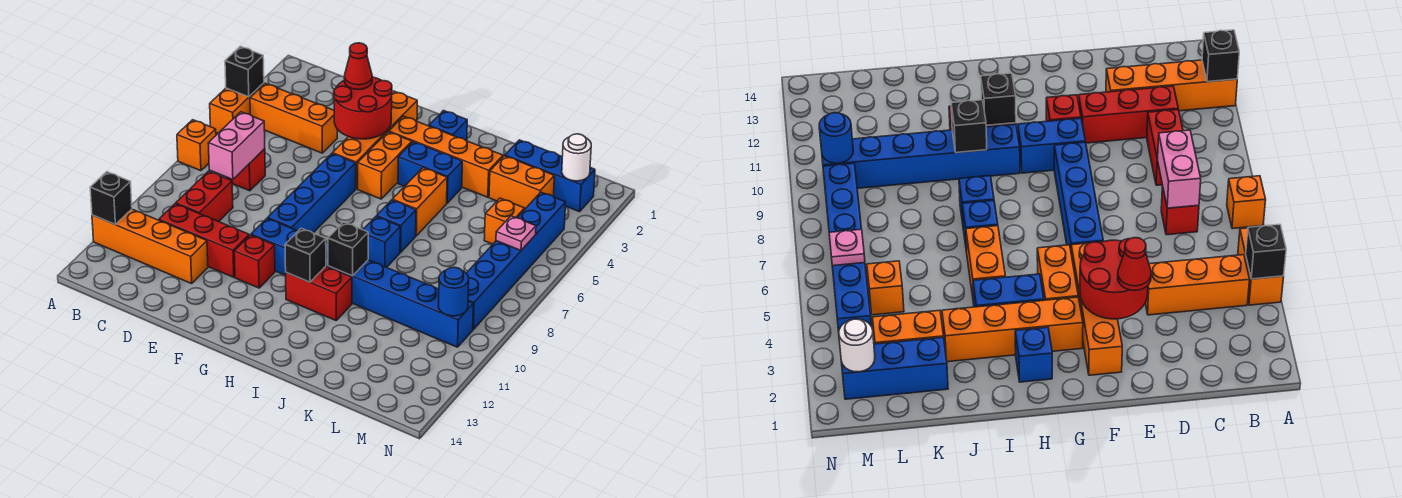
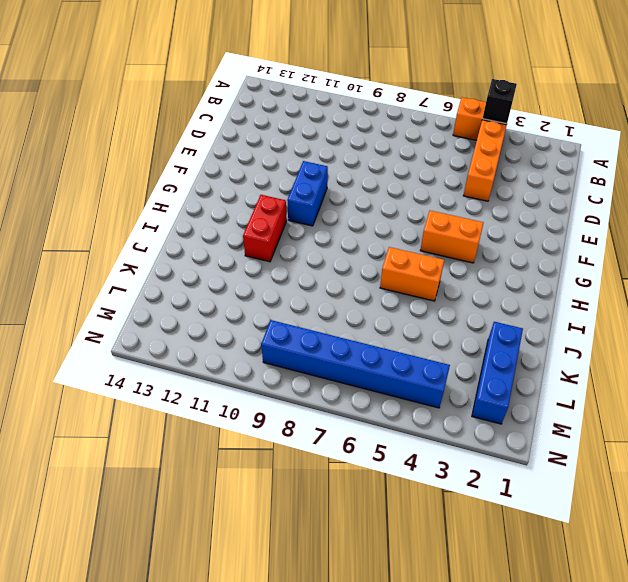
none -> orange brick A7 level 1
none -> orange brick A12:D12 level 1
none -> red brick C7 level 1
none -> red brick C9:C10 level 1

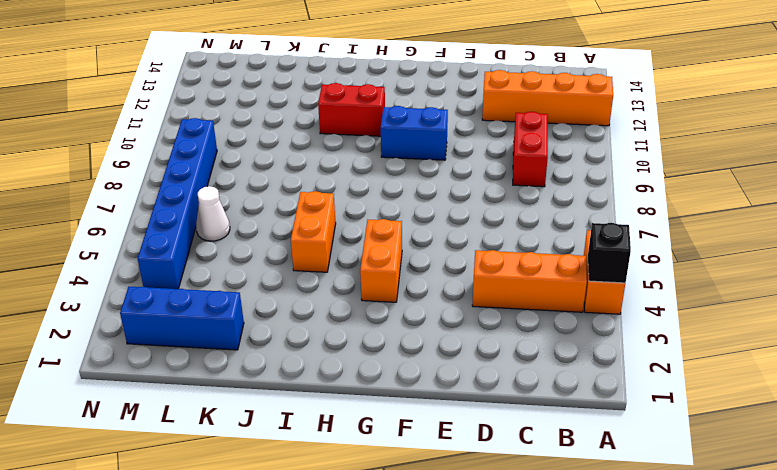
white cone L6 level 1 -> none
none -> orange brick A7 level 1
none -> red brick C7 level 1
none -> red brick C11:E11 level 1
none -> orange brick F2:F5 level 1

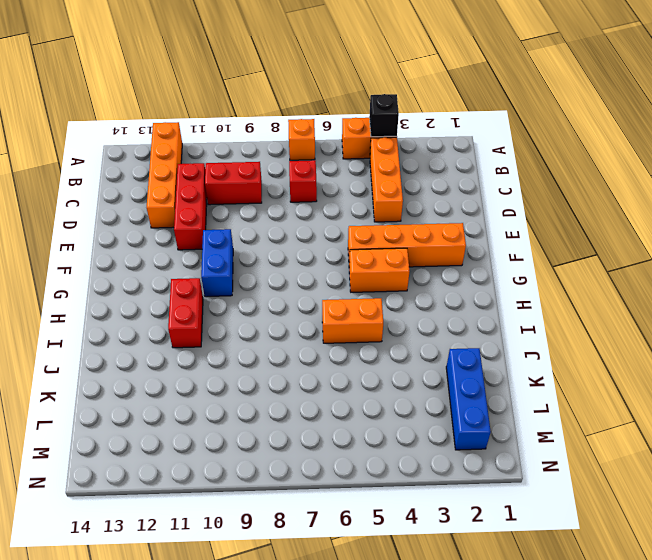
none -> blue brick F6:F9 level 1
none -> red brick F11 level 1
none -> orange brick G3:J3 level 1
none -> blue brick H2 level 1

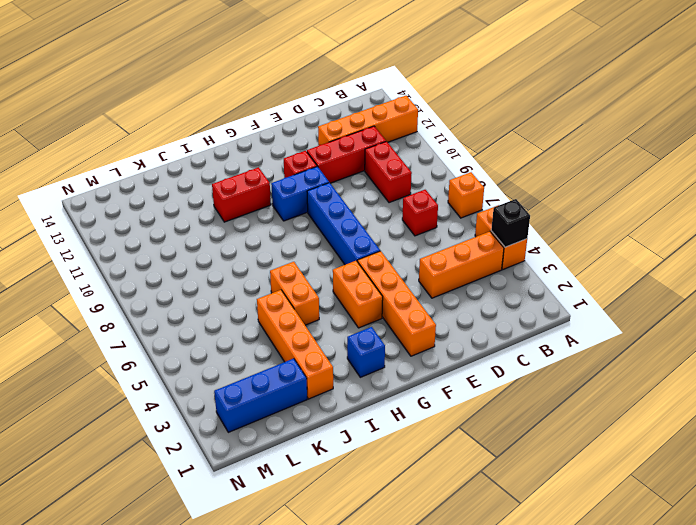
orange brick J2:J5 level 1 -> orange brick G3:J3 level 1
none -> blue brick H4:I4 level 1
none -> blue brick H10:M10 level 1
none -> blue brick I7 level 1
none -> blue brick I8 level 1

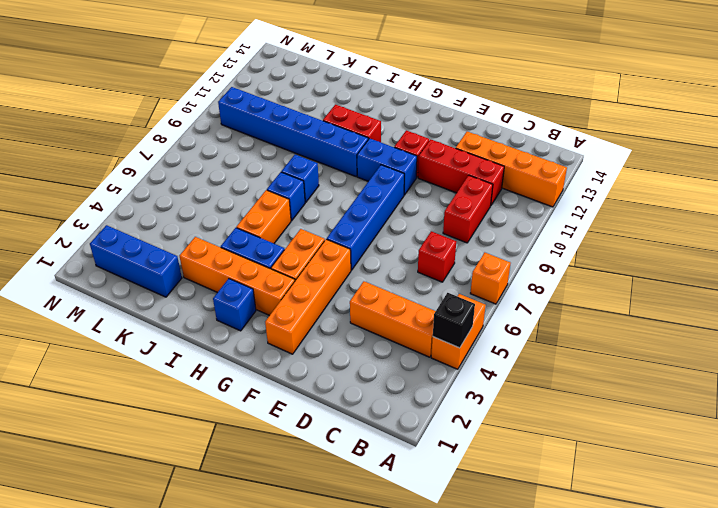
none -> orange brick K3:L3 level 1
none -> orange brick L5 level 1
none -> blue brick M4:M9 level 1
none -> black brick A12 level 2

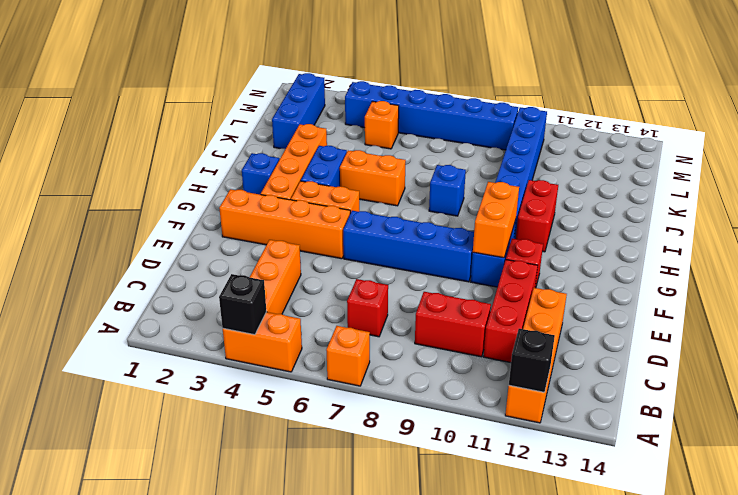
orange brick F10:G10 level 2 -> orange brick K3:L3 level 1
none -> blue brick I7 level 1
none -> pink brick C7:C8 level 2
none -> red round brick E3:F4 level 2
none -> black brick H11 level 2

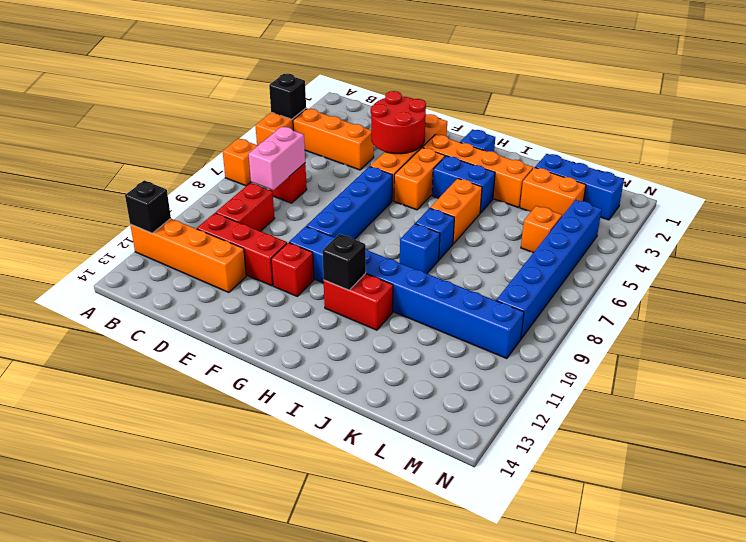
none -> black brick I10 level 2
none -> white round brick M2 level 2
none -> pink plate M6 level 2
none -> blue round brick M10 level 2

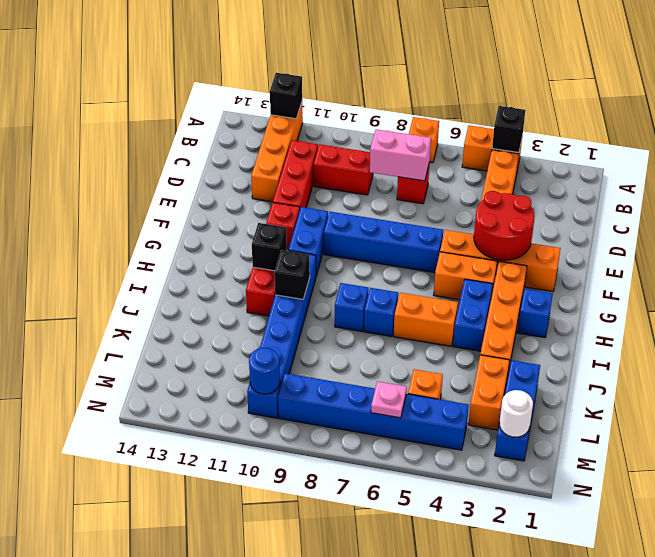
none -> red cone E3 level 3

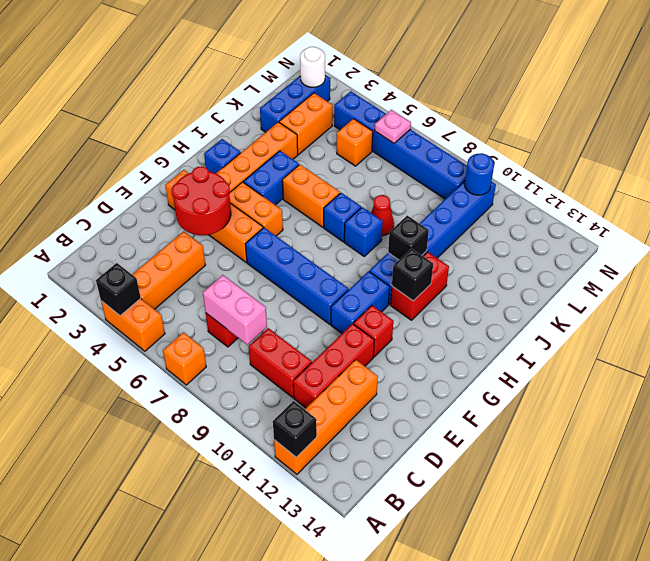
red cone J8 level 1 -> red cone E3 level 3

